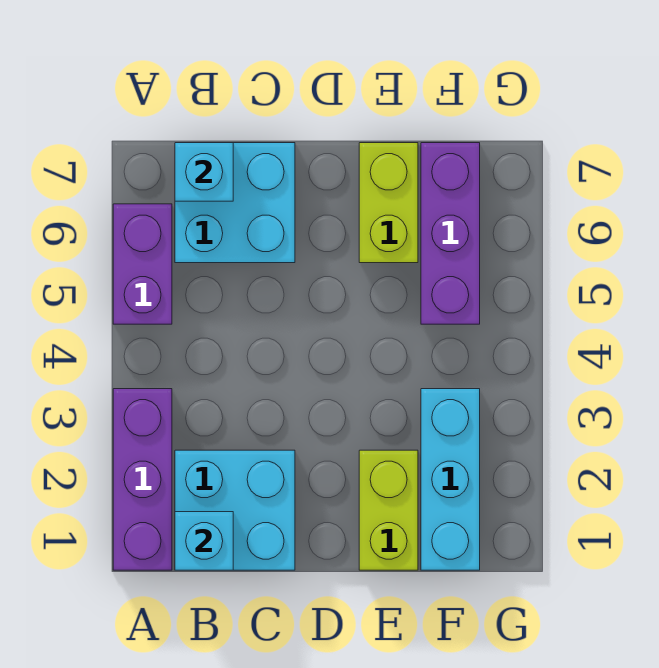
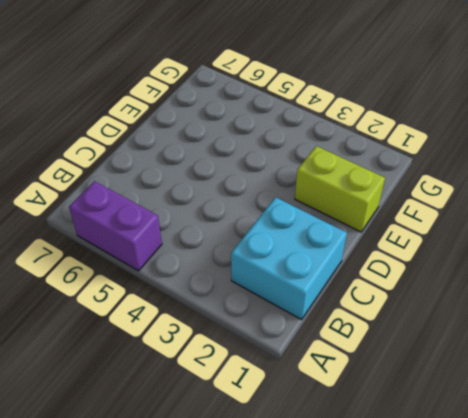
none -> purple brick A1:A3 level 1
none -> cyan brick B6:C7 level 1

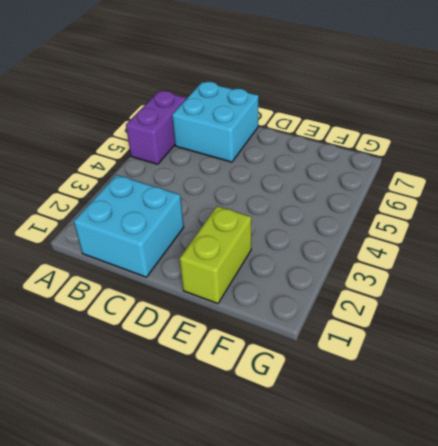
none -> purple brick A1:A3 level 1
none -> lime brick E6:E7 level 1

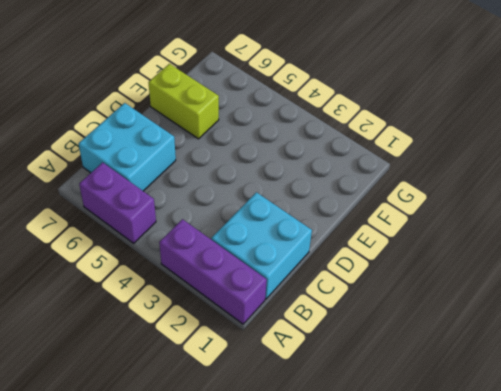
none -> lime brick E1:E2 level 1
none -> cyan brick F1:F3 level 1

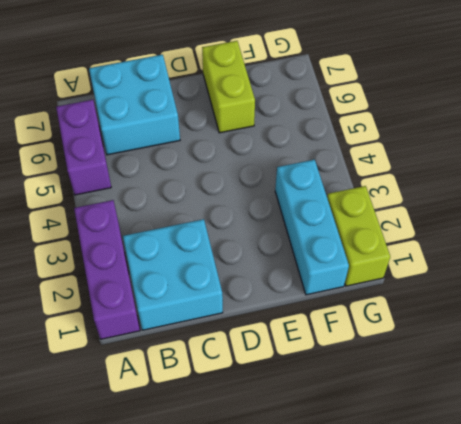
lime brick G1:G2 level 1 -> lime brick E1:E2 level 1
none -> purple brick F5:F7 level 1
none -> cyan brick B1 level 2

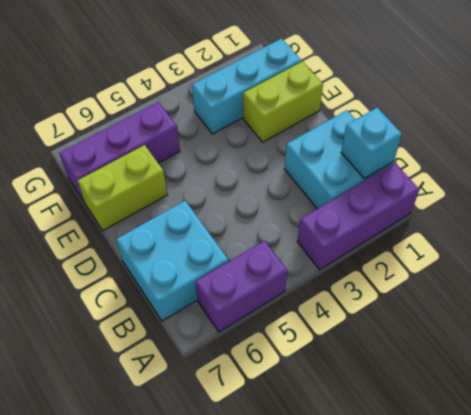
none -> cyan brick B7 level 2

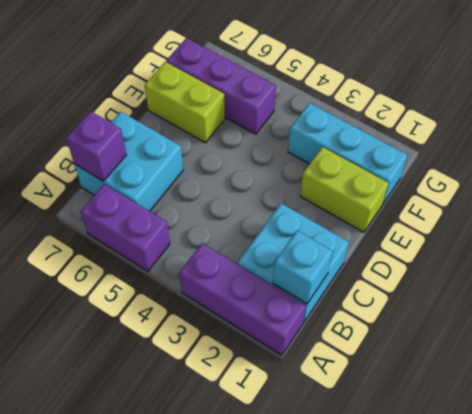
purple brick B7 level 2 -> cyan brick B7 level 2

